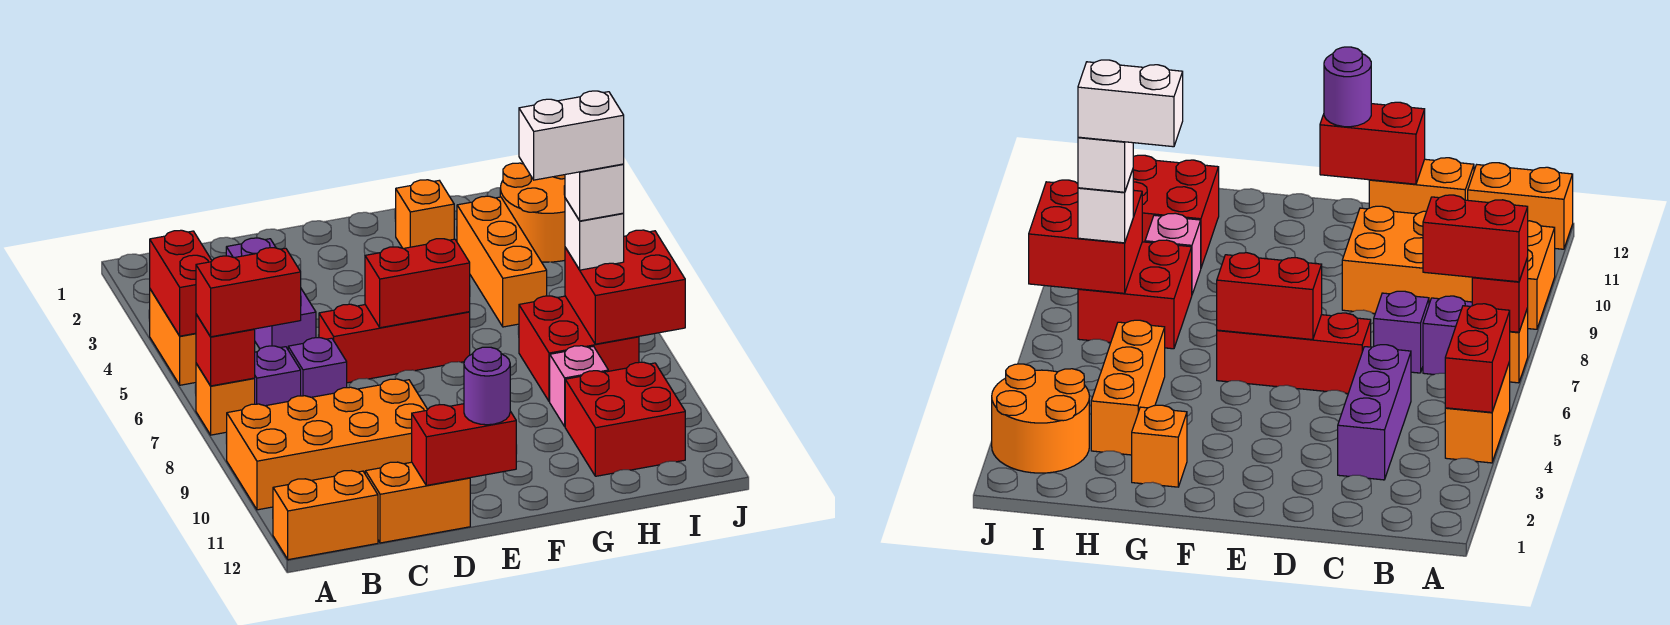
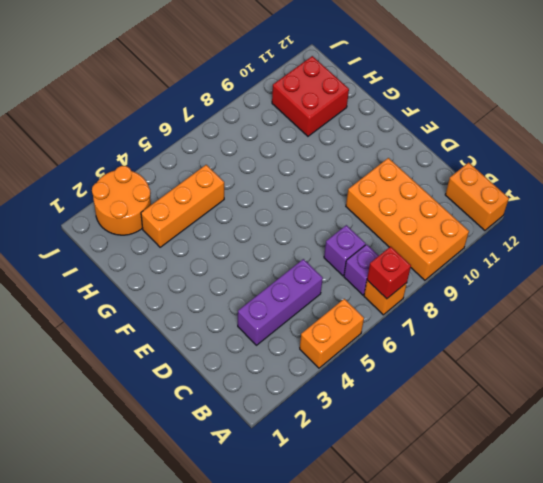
none -> orange brick C12:D12 level 1
none -> red brick D6:F6 level 1
none -> orange brick G2 level 1

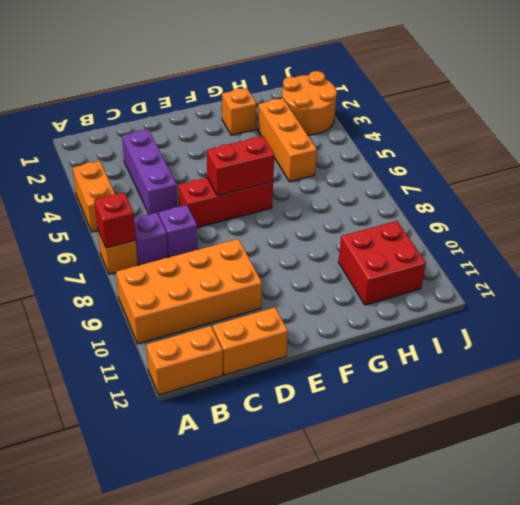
none -> red brick H7:I8 level 1
none -> pink brick H9 level 1
none -> red brick A4:A5 level 2

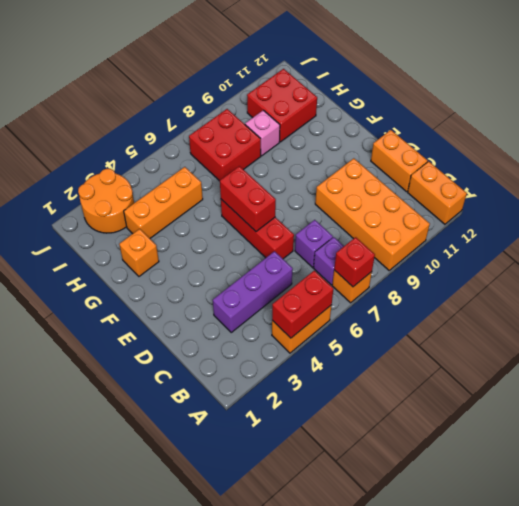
none -> red brick D12:E12 level 2
none -> red brick I7:J8 level 2
none -> red brick A7:B7 level 3

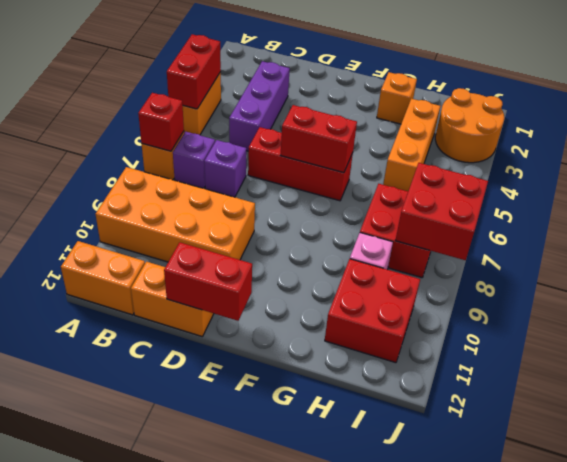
none -> red brick A7:B7 level 3
none -> purple round brick E12 level 3
none -> white brick I7 level 3

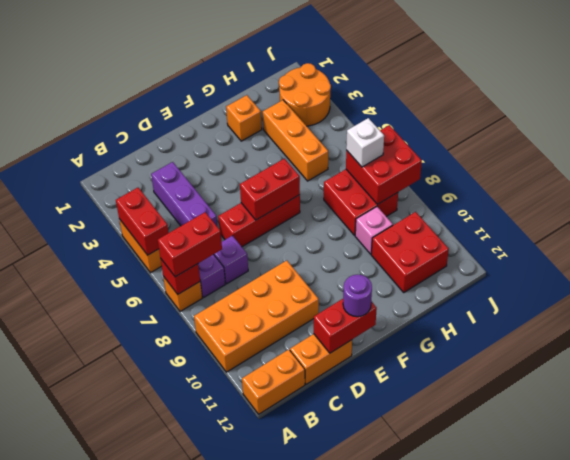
none -> white brick I7 level 4
none -> white brick H7:I7 level 5

